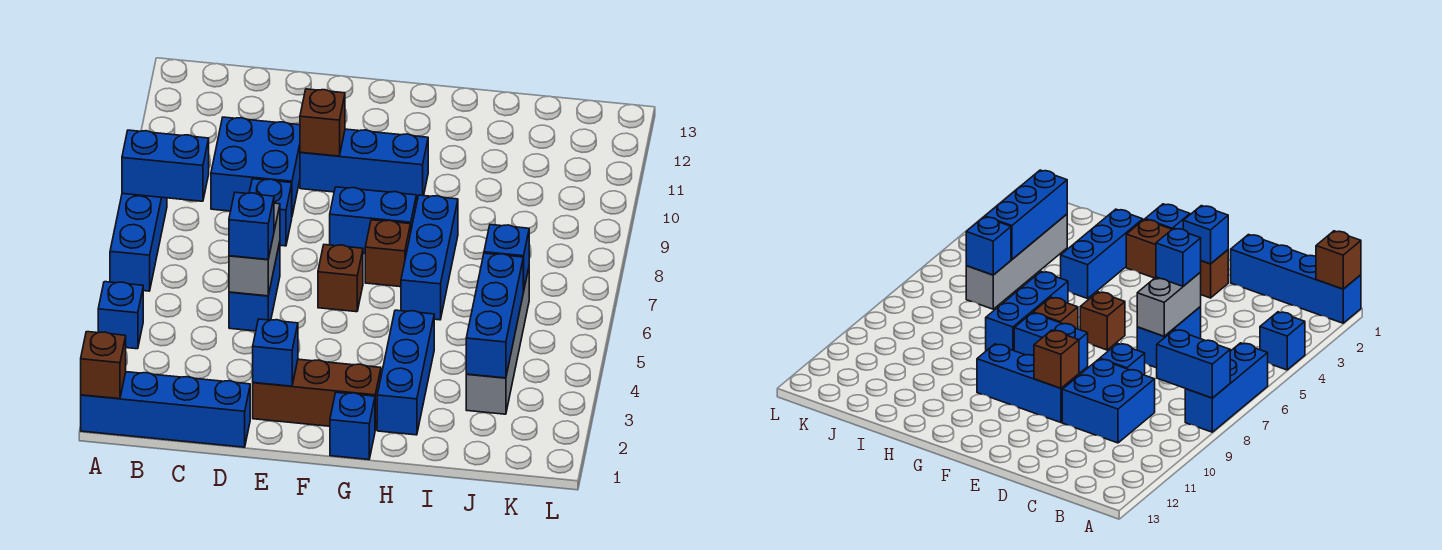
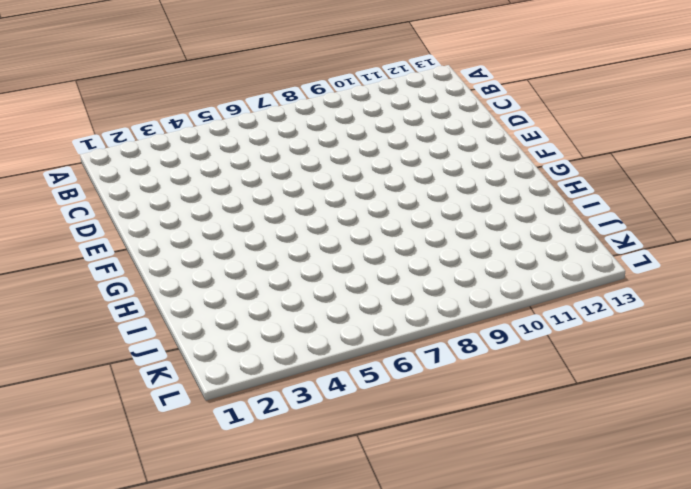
none -> blue brick A1:D1 level 1
none -> blue brick A4 level 1
none -> blue brick A6:A8 level 1

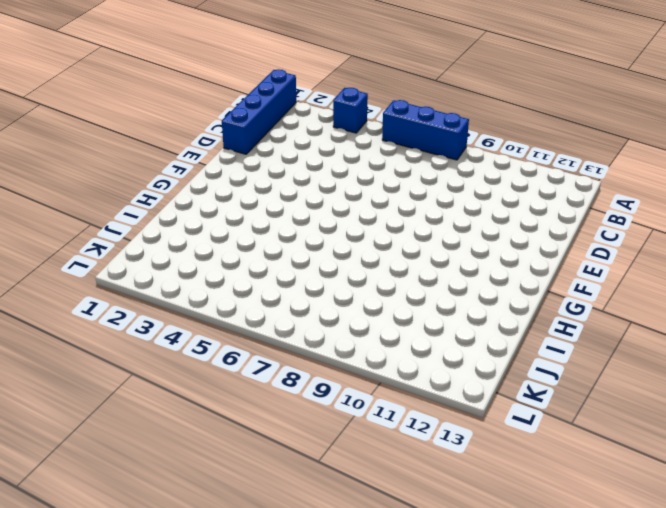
none -> blue brick C9:D10 level 1
none -> blue brick D5:D6 level 1
none -> blue brick D8 level 1

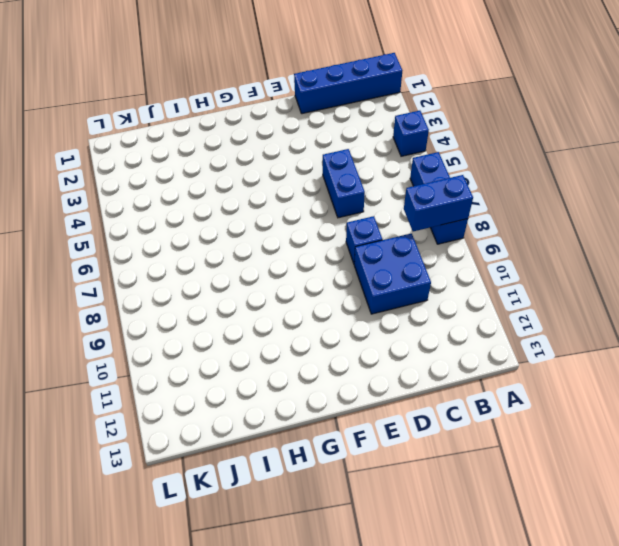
none -> brown brick E2:G2 level 1
none -> blue brick E10:G10 level 1
none -> brown brick F6 level 1

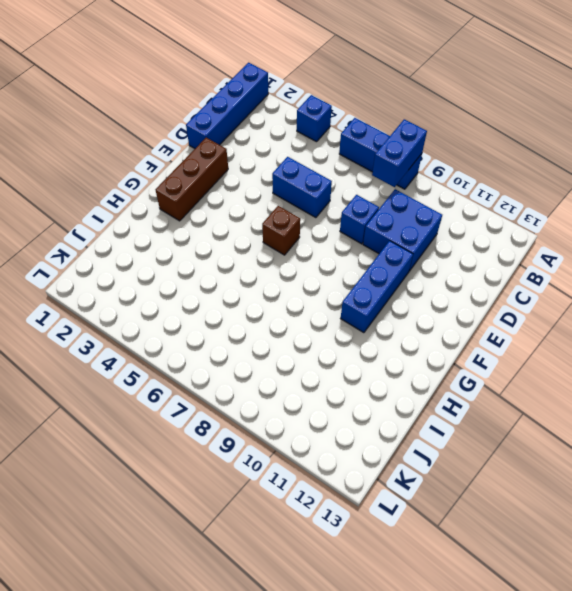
none -> blue brick F8:G8 level 1
none -> blue brick G1 level 1
none -> brown brick G7 level 1

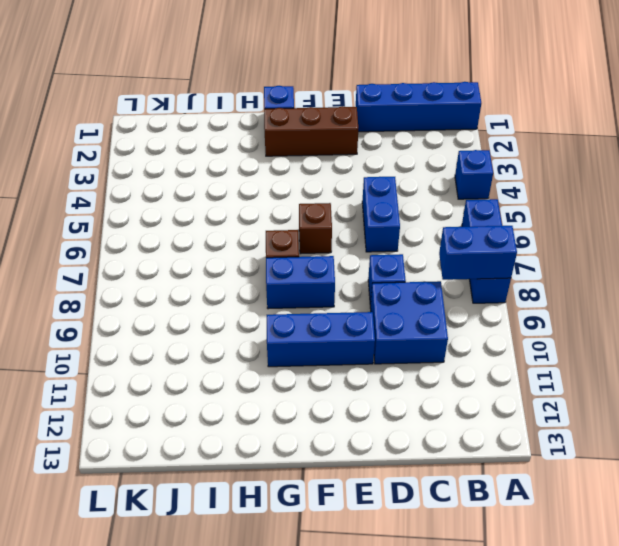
none -> blue brick H2:H4 level 1
none -> blue brick H6:H8 level 1
none -> grey brick J3:J6 level 1

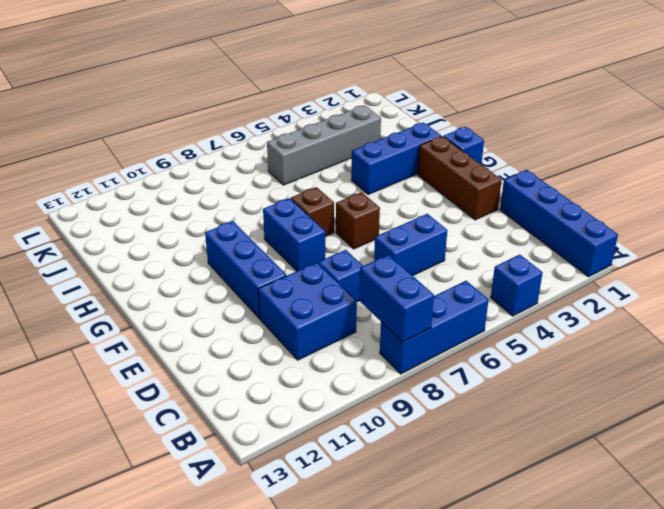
none -> blue brick H6:H8 level 1
none -> brown brick A1 level 2
none -> grey brick D5:D6 level 2

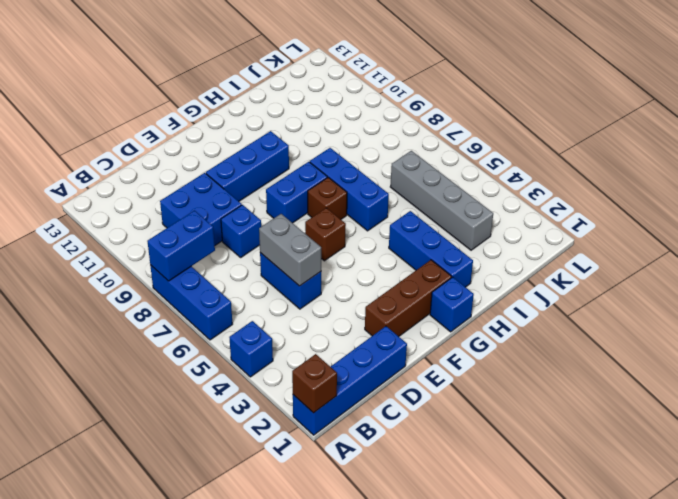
none -> blue brick E2 level 2
none -> brown brick E10 level 2
none -> blue brick J3:J5 level 2

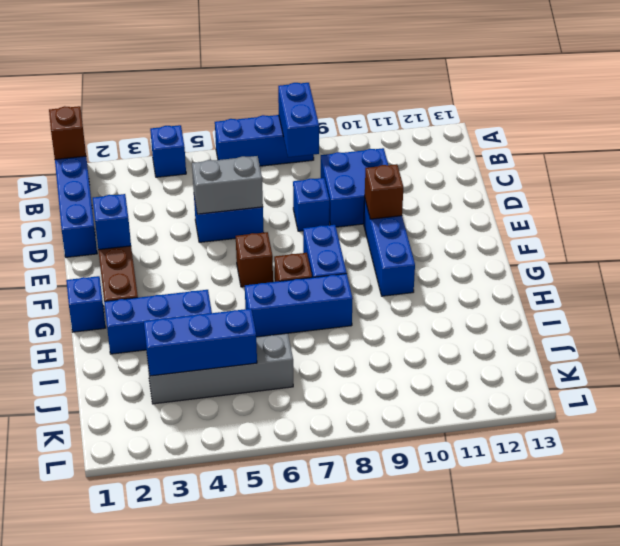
none -> blue brick J6 level 2
none -> blue brick D5 level 3

